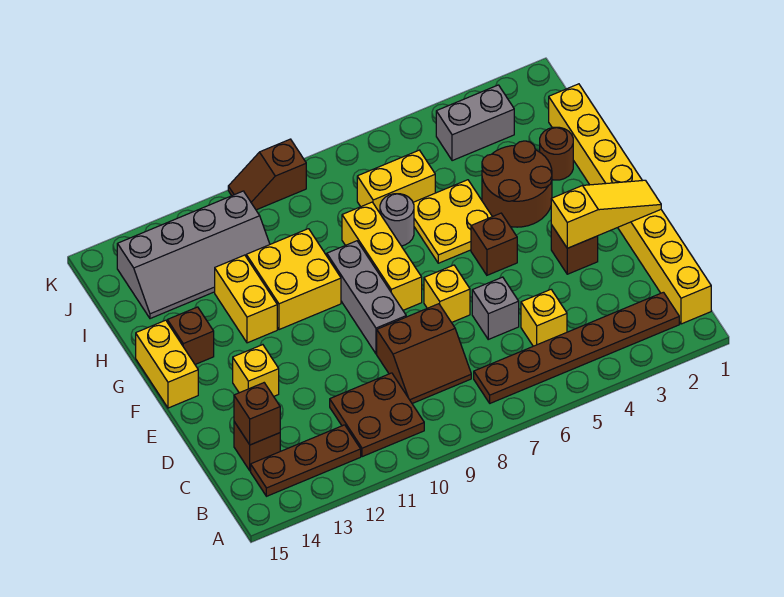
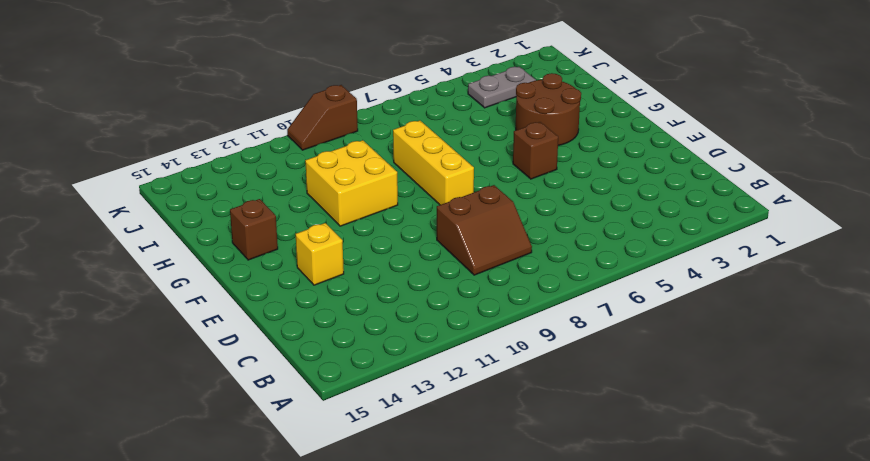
grey plate J3:J4 level 1 -> grey brick J3:J4 level 1
none -> yellow brick B1:I1 level 1
none -> brown plate B2:B7 level 1
none -> brown plate B10:C11 level 1

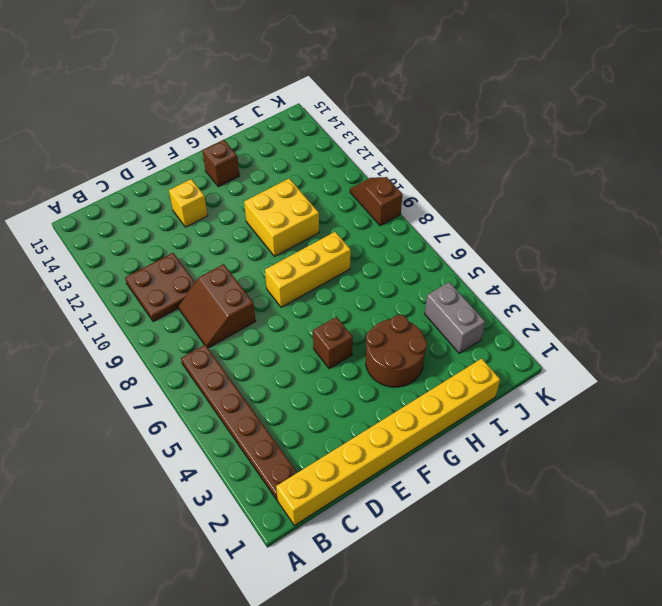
none -> brown plate B12:B14 level 1
none -> yellow brick C5 level 1
none -> brown brick C14 level 1

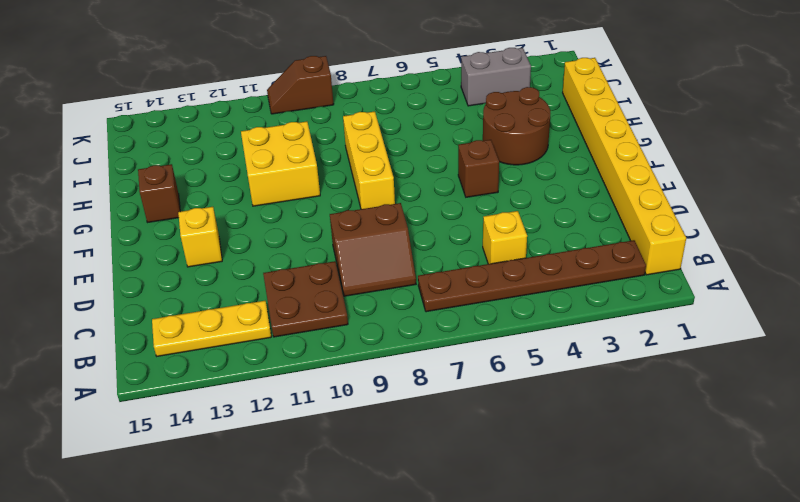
yellow plate B12:B14 level 1 -> brown plate B12:B14 level 1
none -> brown brick C14 level 1
none -> grey brick D6 level 1
none -> brown brick E3 level 1

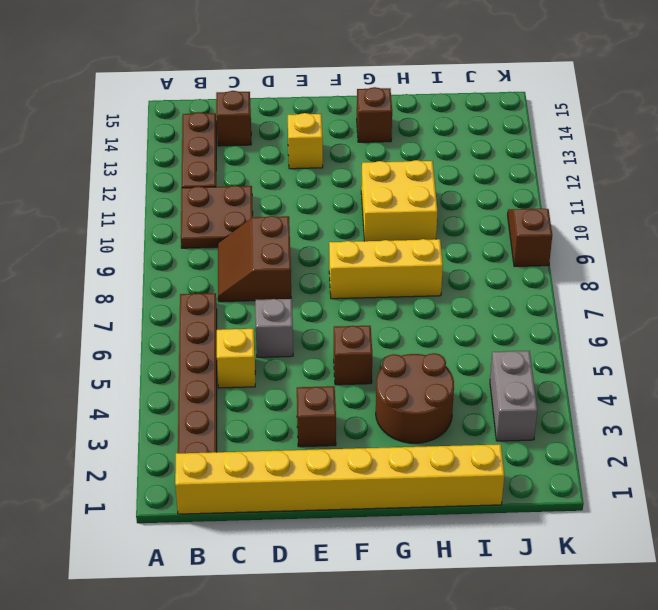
none -> yellow brick E7 level 1
none -> grey brick E9:G9 level 1
none -> yellow brick F15:G15 level 1

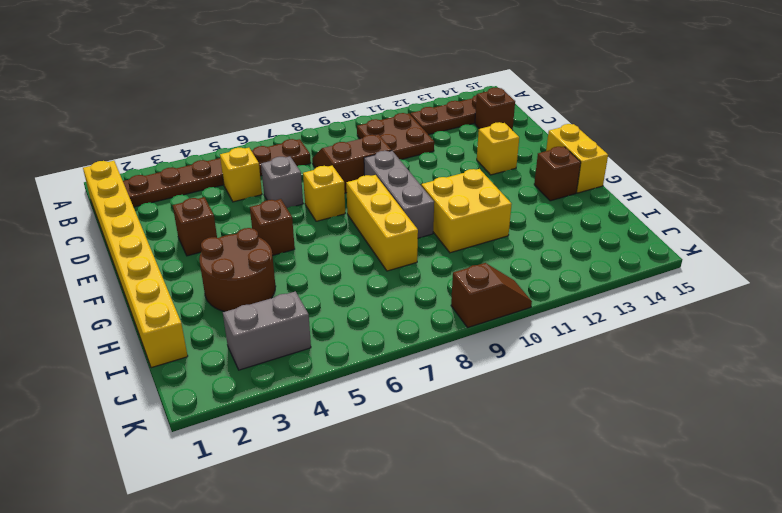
none -> yellow plate G5:H6 level 1
none -> yellow brick G12:H12 level 1
none -> brown round brick H2 level 1

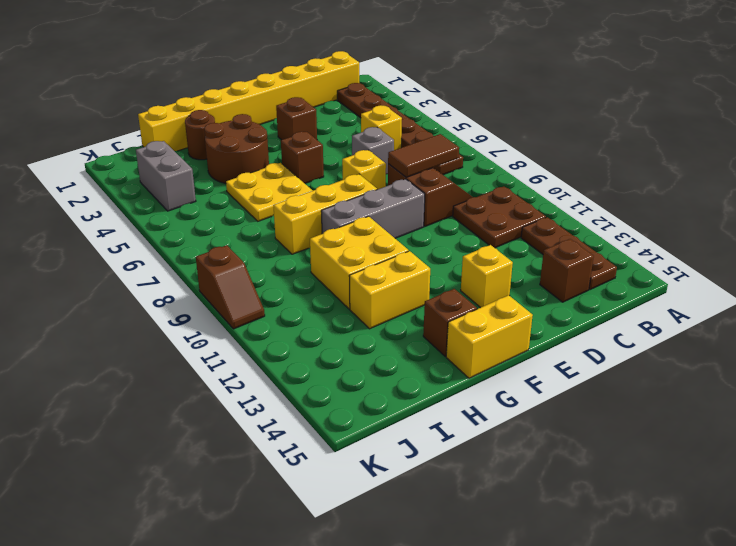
brown tile C8:D8 level 2 -> none
none -> grey round brick H7 level 1
none -> yellow brick I6:I7 level 1
none -> grey slope I11:J14 level 1 top J

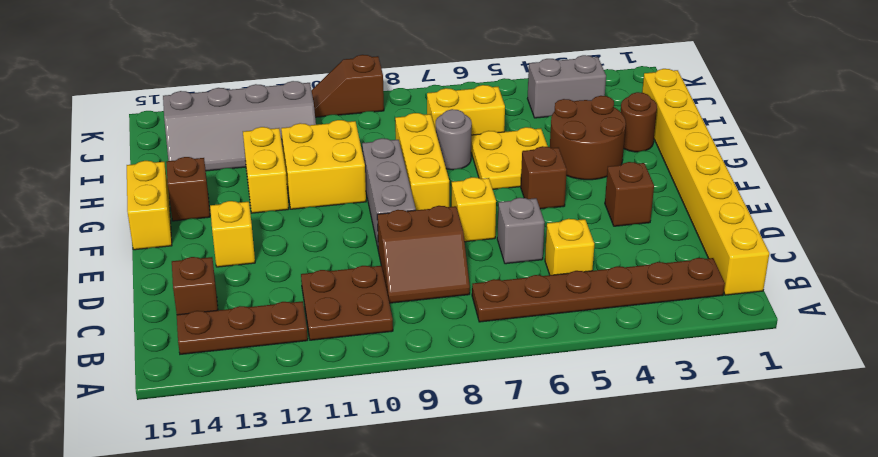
none -> brown brick C14 level 2
none -> yellow slope E1:E3 level 2 top 3

